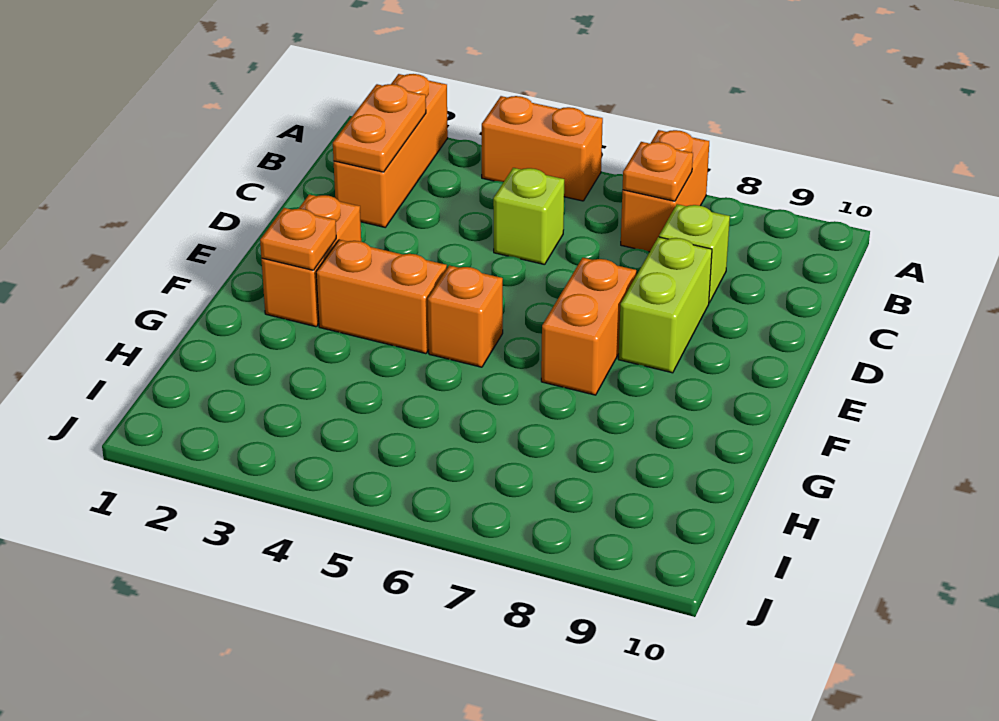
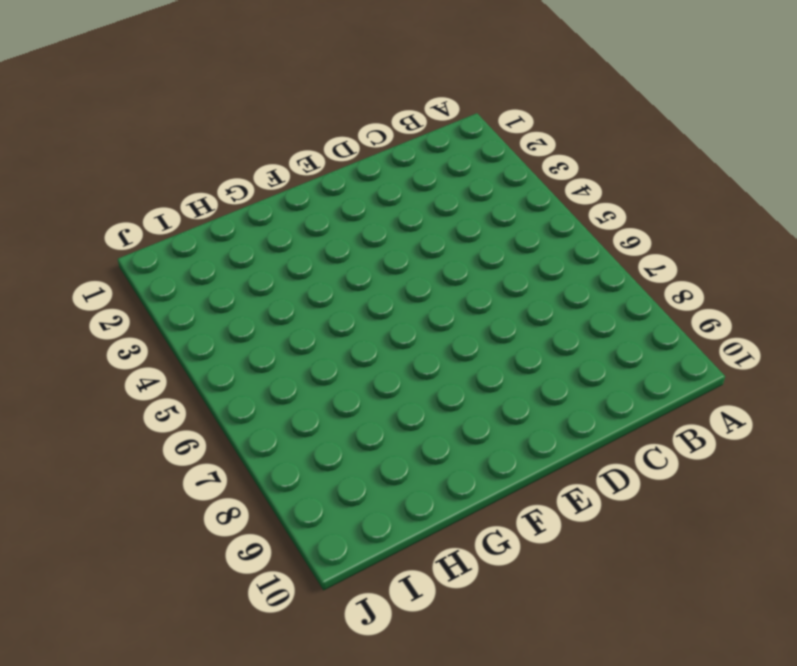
none -> orange brick A2:C2 level 1
none -> orange brick A4:A5 level 1
none -> orange brick A7:B7 level 1

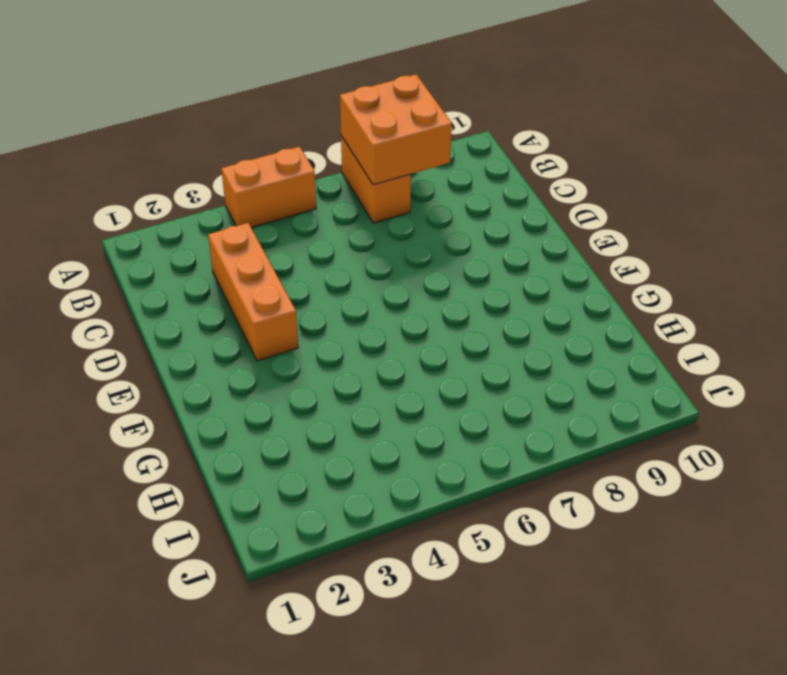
orange brick A7:B8 level 2 -> orange plate B7 level 2
orange brick C3:E3 level 1 -> orange brick A2:C2 level 1
none -> lime brick C5 level 1
none -> lime brick C8 level 1
none -> lime brick D8:E8 level 1

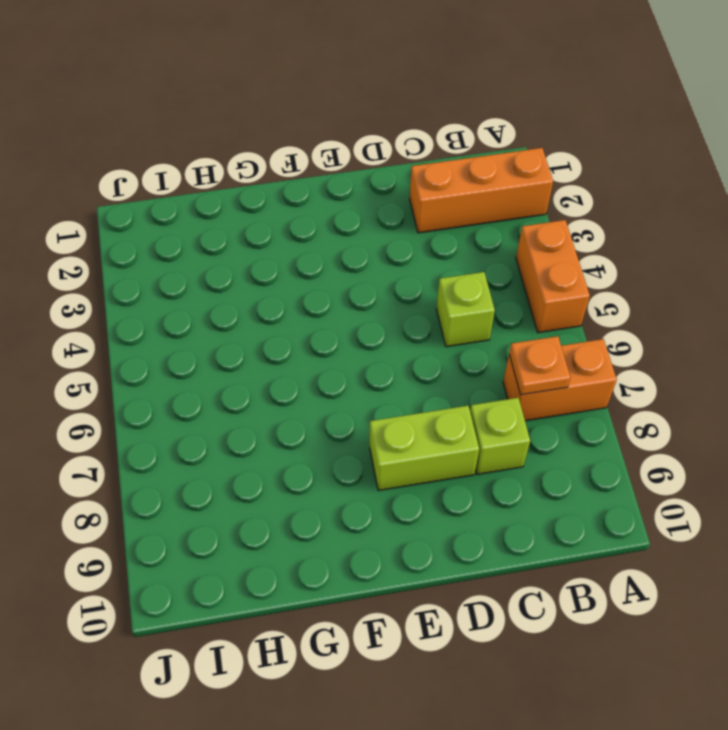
none -> orange brick E2:F2 level 1
none -> orange brick E7:F7 level 1
none -> orange brick F3:F4 level 1

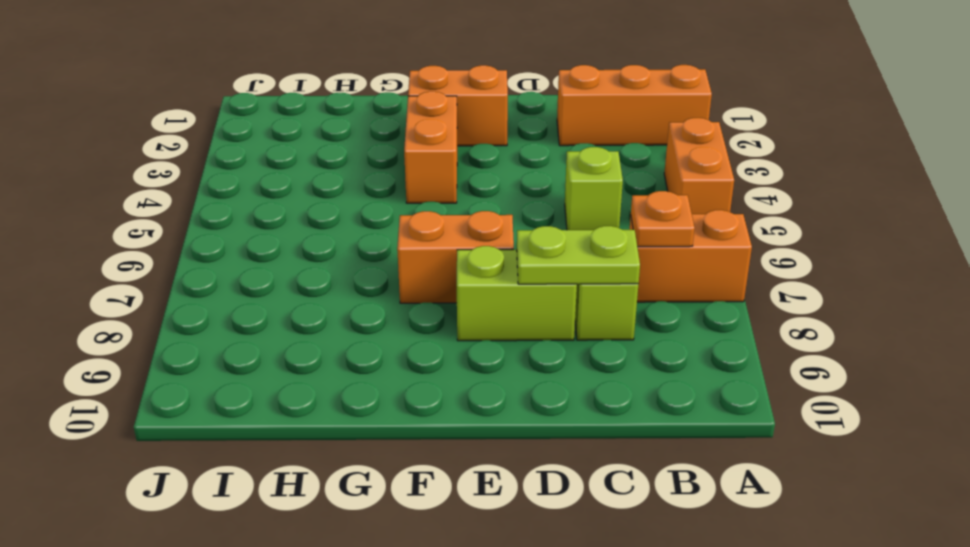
lime plate C8:D8 level 2 -> none
none -> orange brick F5 level 1
none -> orange plate B2:C2 level 2
none -> orange plate F2 level 2

